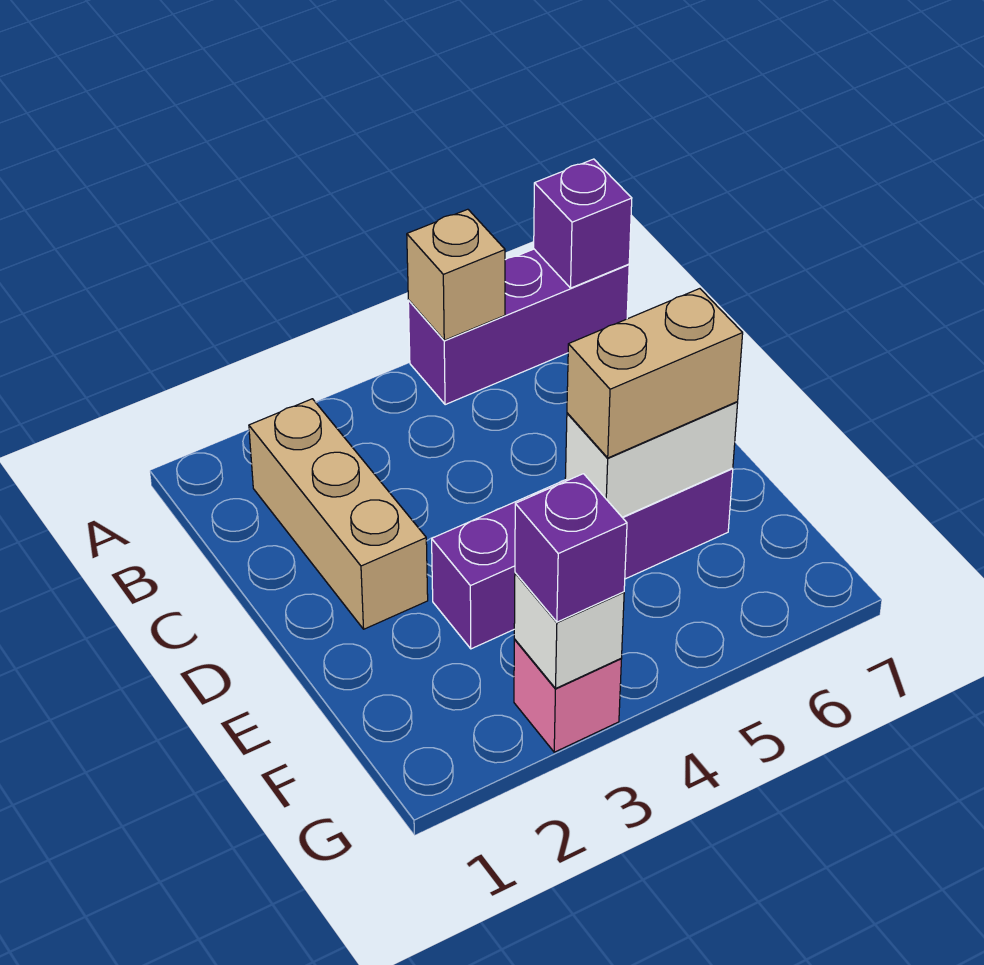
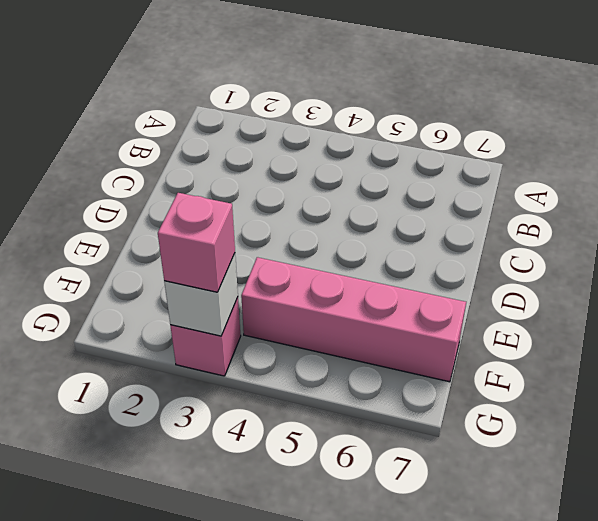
pink brick F4:F7 level 1 -> none
pink brick G3 level 3 -> purple brick G3 level 3
none -> purple brick A5:A7 level 1
none -> tan brick B2:D2 level 1

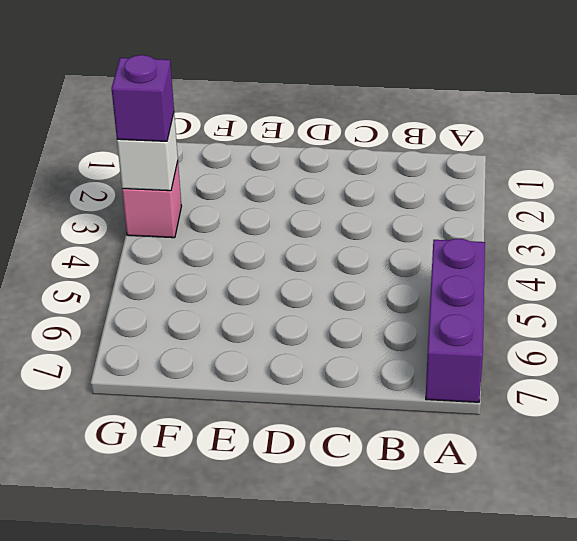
none -> tan brick B2:D2 level 1
none -> purple brick E3:E6 level 1

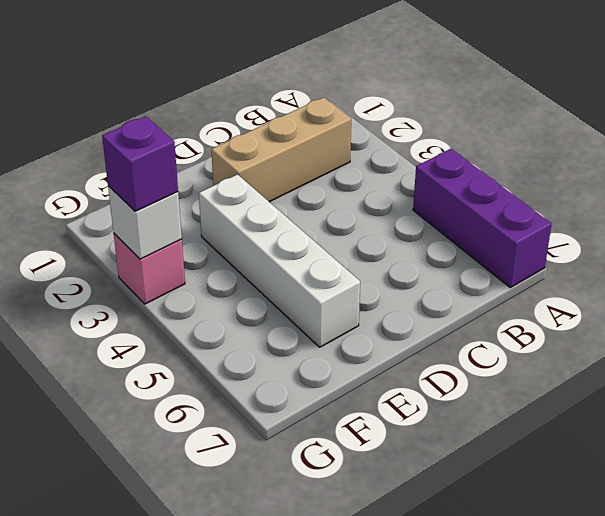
white brick E3:E6 level 1 -> purple brick E3:E6 level 1
none -> tan brick A5 level 2
none -> purple brick A7 level 2

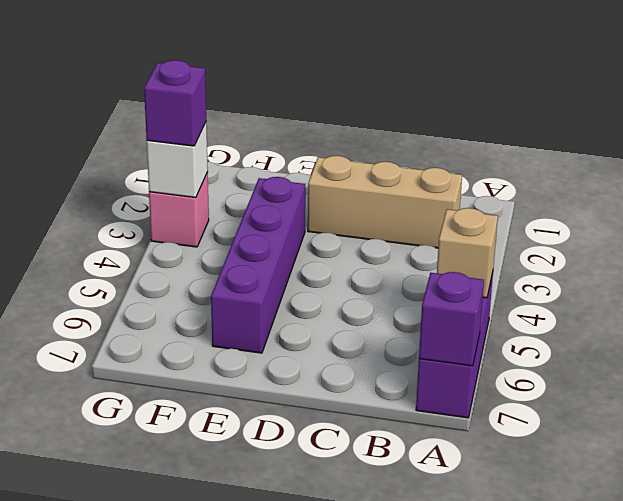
none -> white brick E5:E6 level 2
none -> tan brick E5:E6 level 3

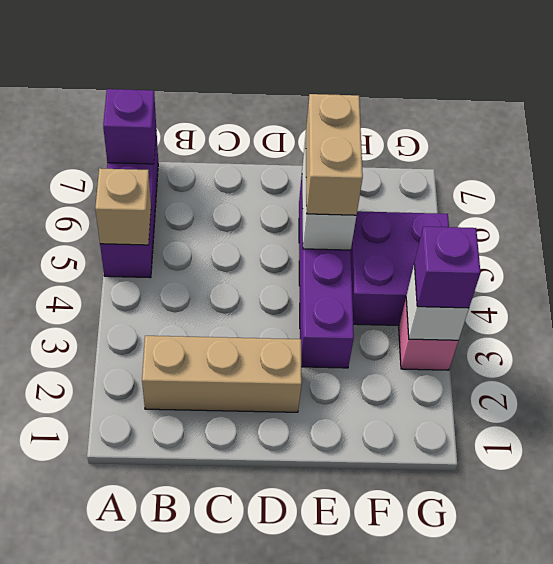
purple brick F4:G5 level 1 -> none

